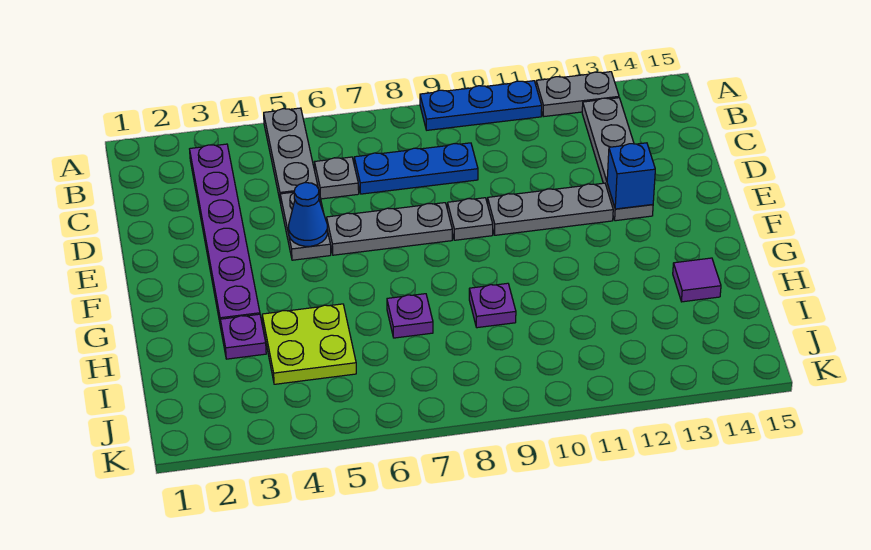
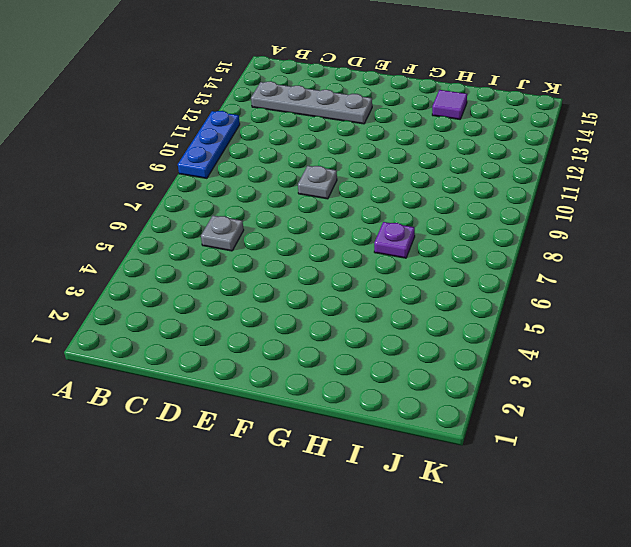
none -> grey plate A5:C5 level 1
none -> grey plate A12:A13 level 1
none -> purple plate B3:G3 level 1

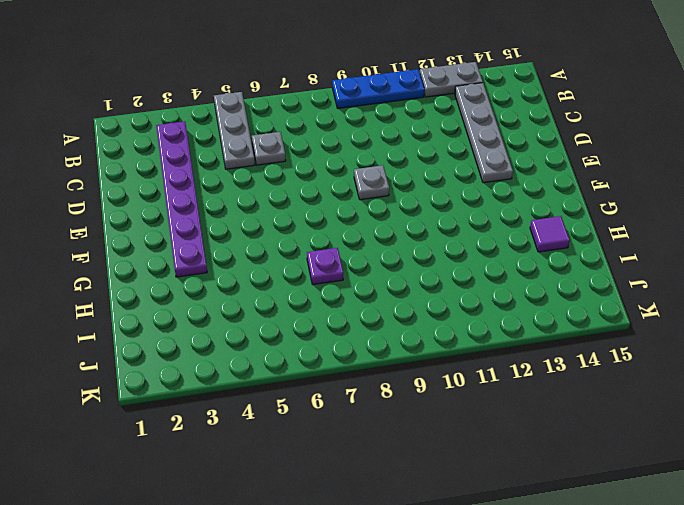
none -> blue plate C7:C9 level 1
none -> grey plate D5:E5 level 1
none -> grey plate E6:E8 level 1

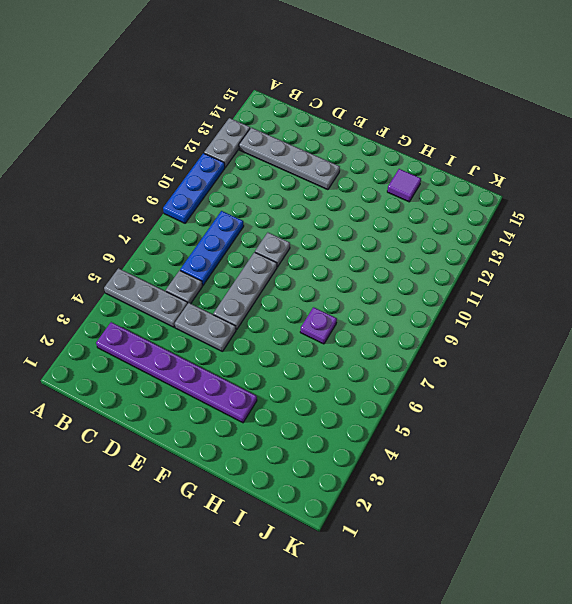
none -> grey plate E10:E12 level 1
none -> purple plate H3 level 1
none -> lime plate H4:I5 level 1

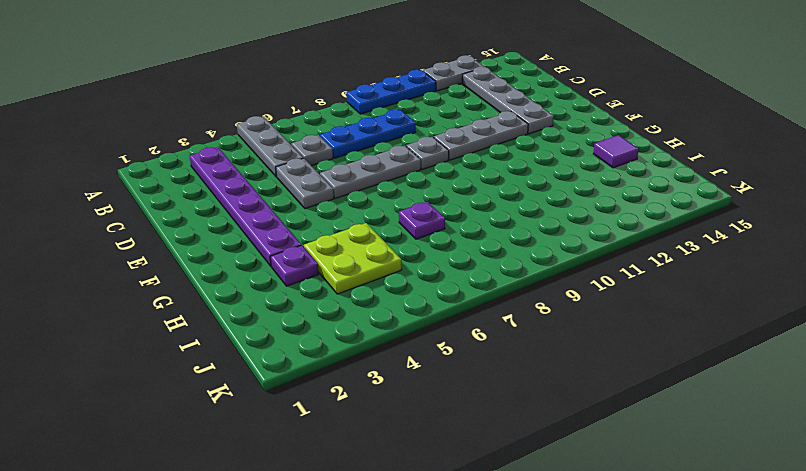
none -> purple plate H9 level 1
none -> blue cone E5 level 2
none -> blue brick E13 level 2

